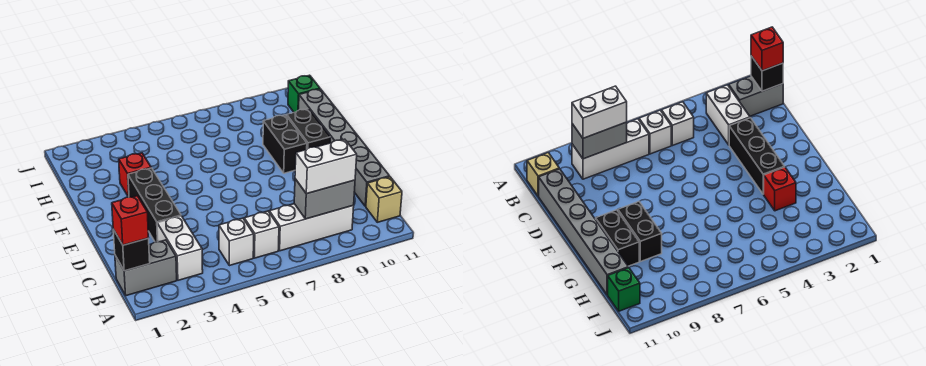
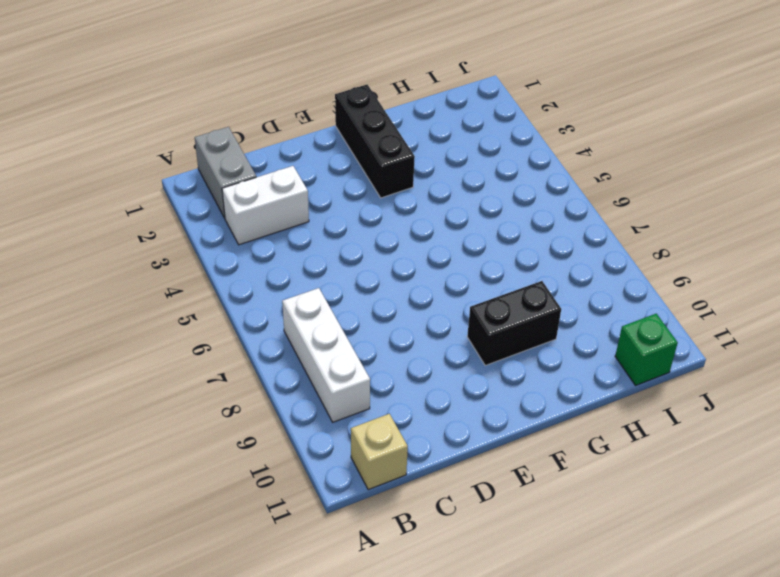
black brick F1:F3 level 1 -> black brick D3:F3 level 1
none -> white brick B5 level 1
none -> white brick B6 level 1
none -> grey brick C11:H11 level 1

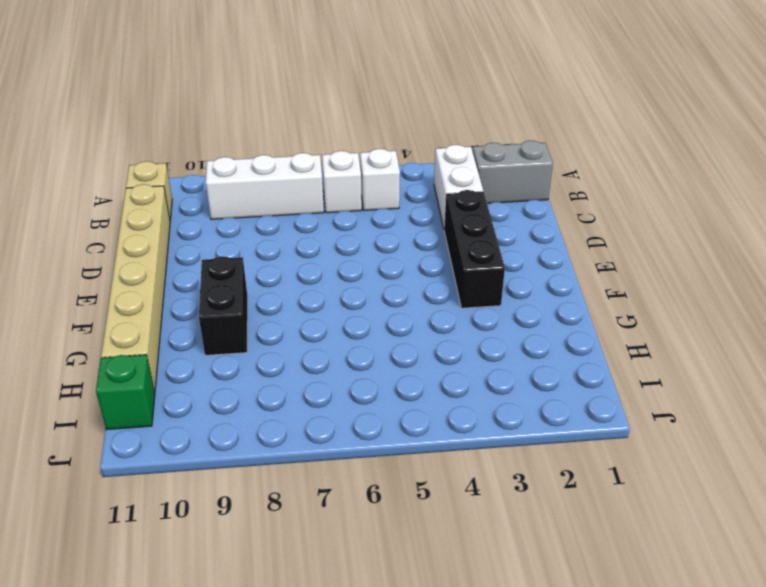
tan brick C11:H11 level 1 -> grey brick C11:H11 level 1
none -> black brick F10:G10 level 1
none -> red brick G3 level 1
none -> black brick B1 level 2

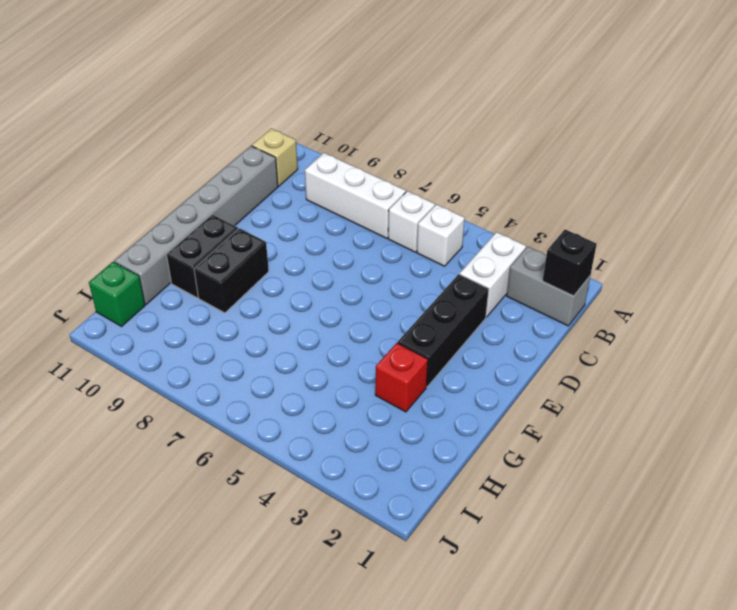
none -> grey brick B8:B9 level 2
none -> red brick B1 level 3
none -> white brick B8:B9 level 3

